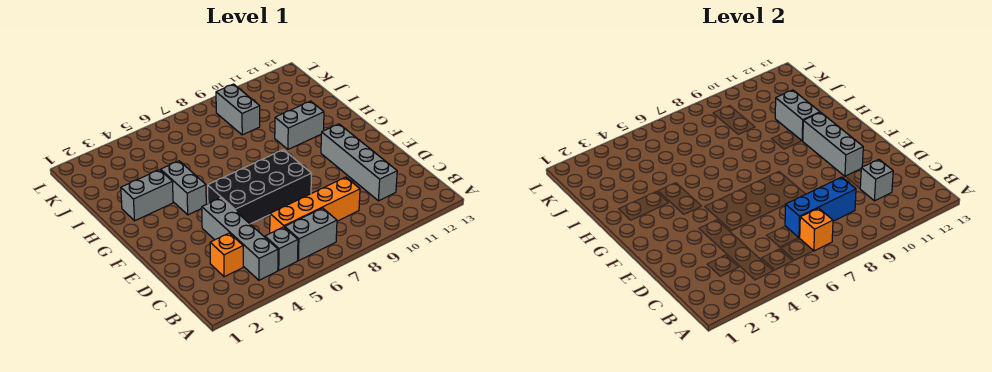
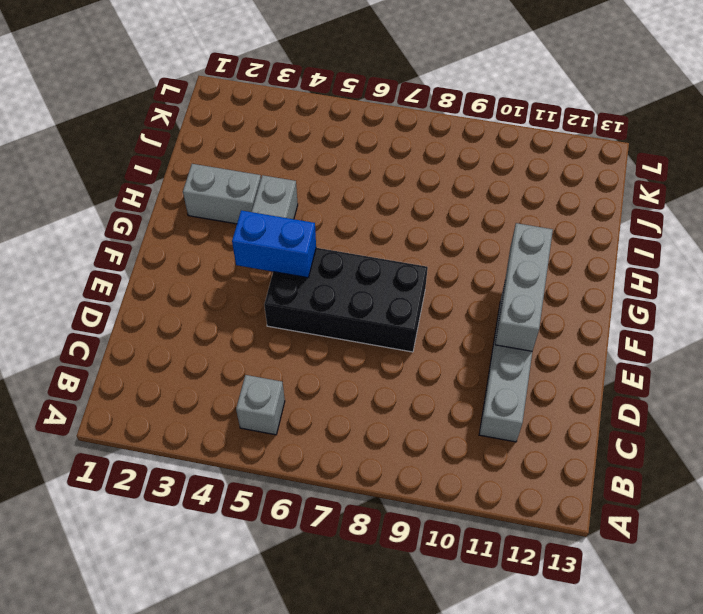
blue brick F4:F5 level 2 -> none
none -> grey brick B4:E4 level 1
none -> grey brick B6:B7 level 1
none -> orange brick C3 level 1

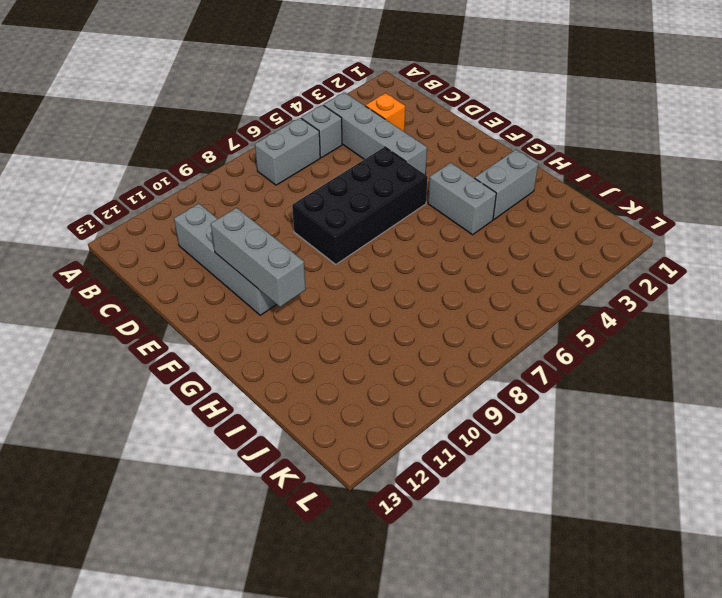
none -> orange brick C6:C9 level 1
none -> grey brick H10:H11 level 1
none -> grey brick J9:K9 level 1

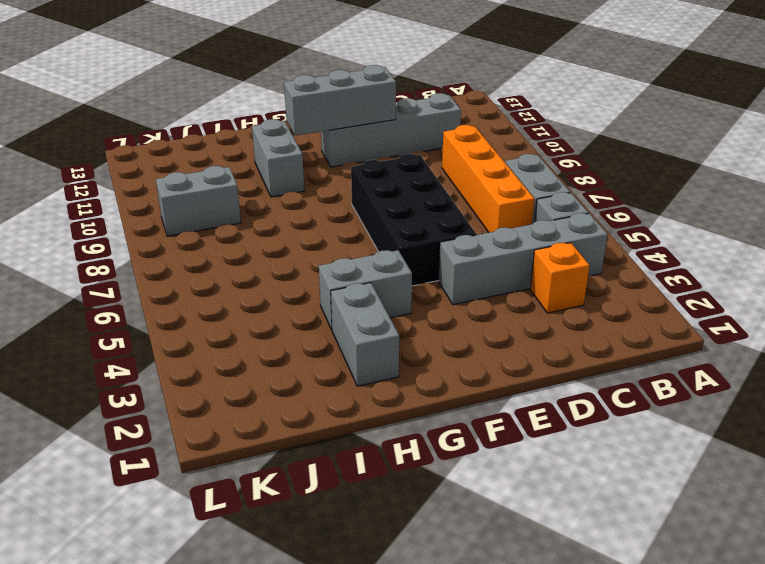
none -> orange brick B7 level 2
none -> blue brick C7:C9 level 2
none -> grey brick C11 level 2

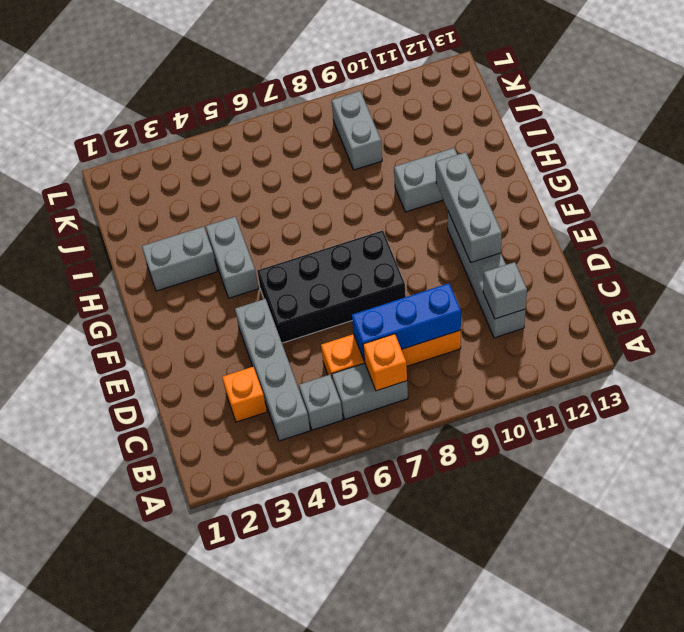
none -> grey brick H11:I11 level 2

